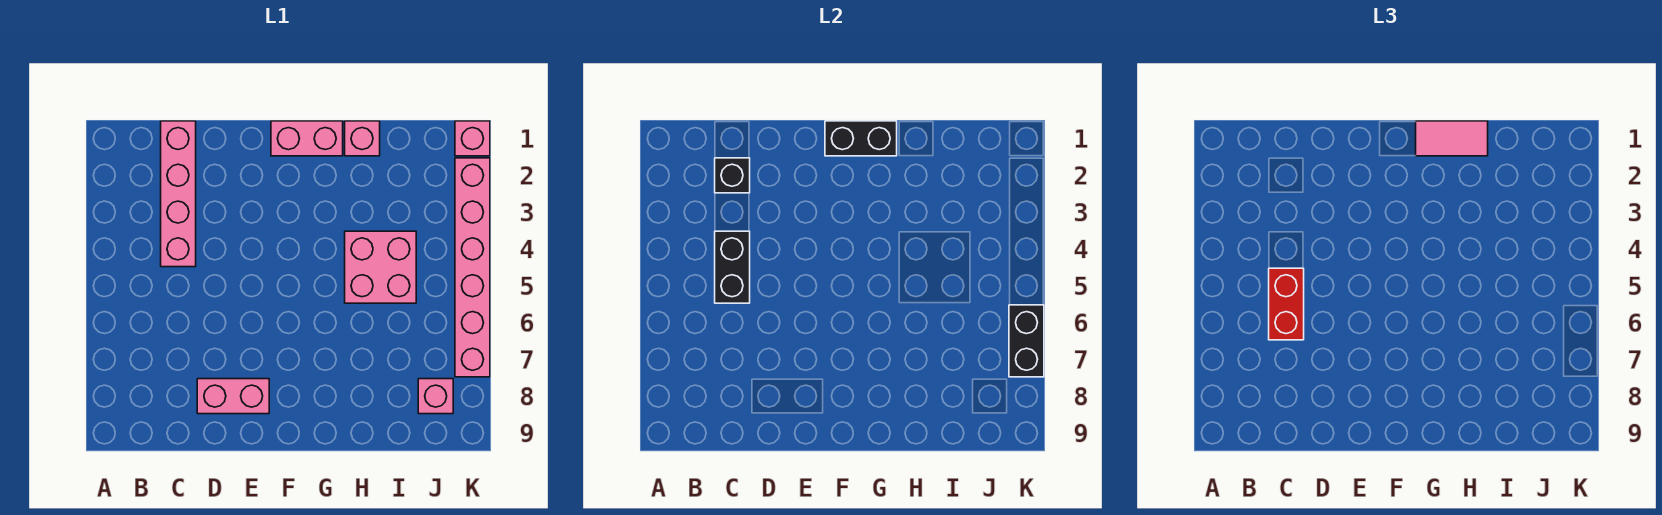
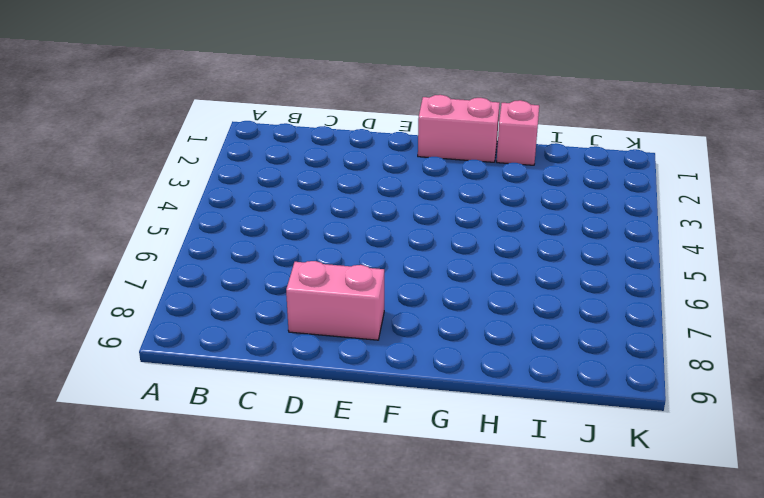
none -> pink brick C1:C4 level 1
none -> pink brick H4:I5 level 1
none -> pink brick J8 level 1

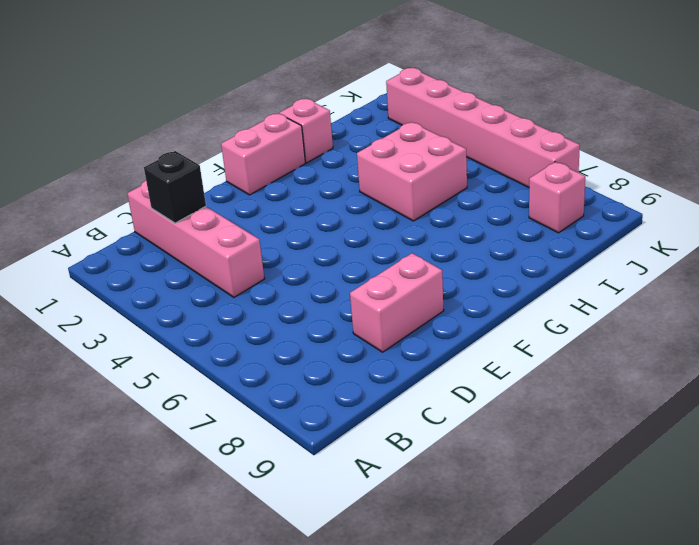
none -> pink brick K1 level 1
none -> black brick C4:C5 level 2
none -> black brick F1:G1 level 2

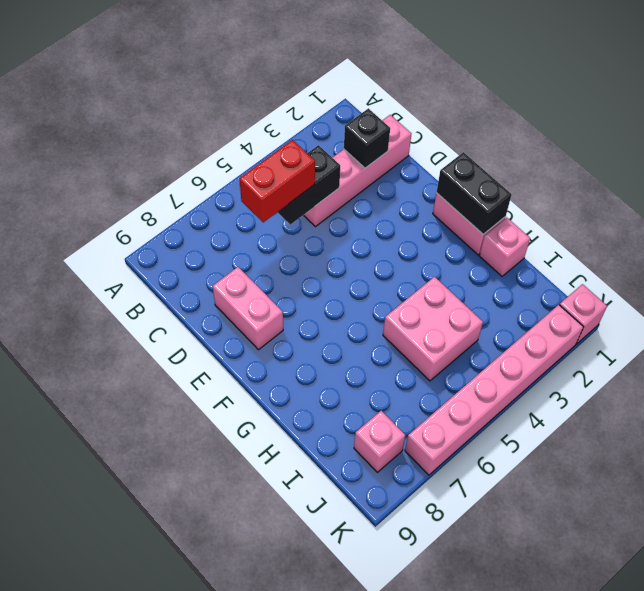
none -> black brick K6:K7 level 2
none -> pink tile G1:H1 level 3

